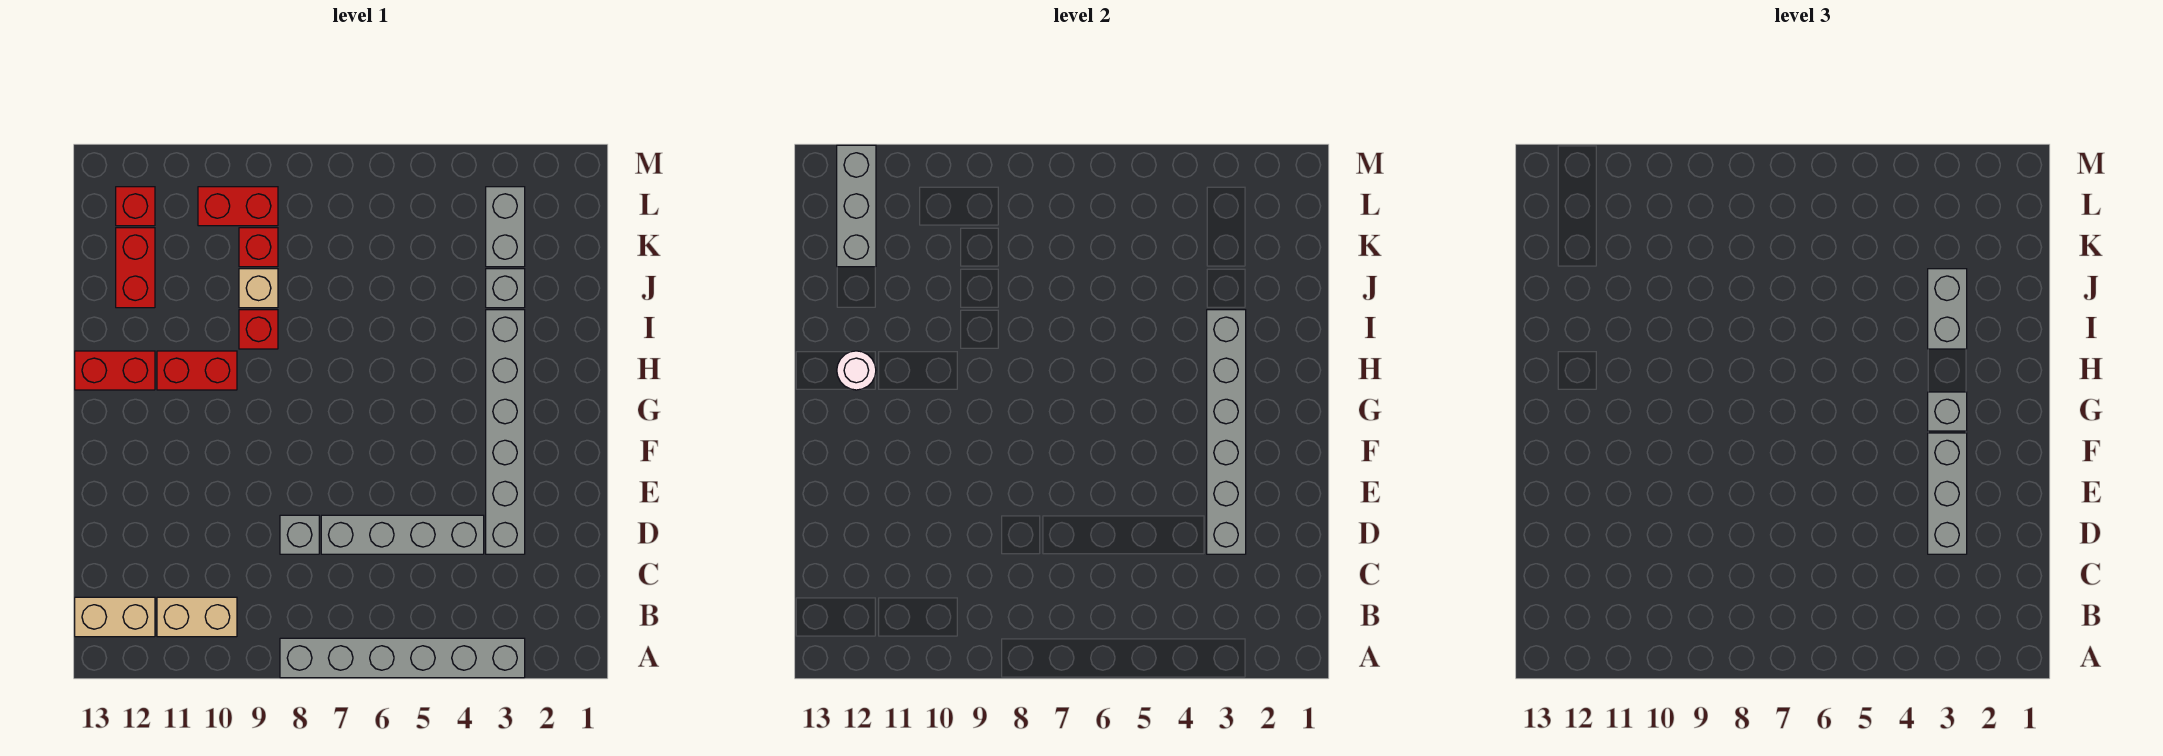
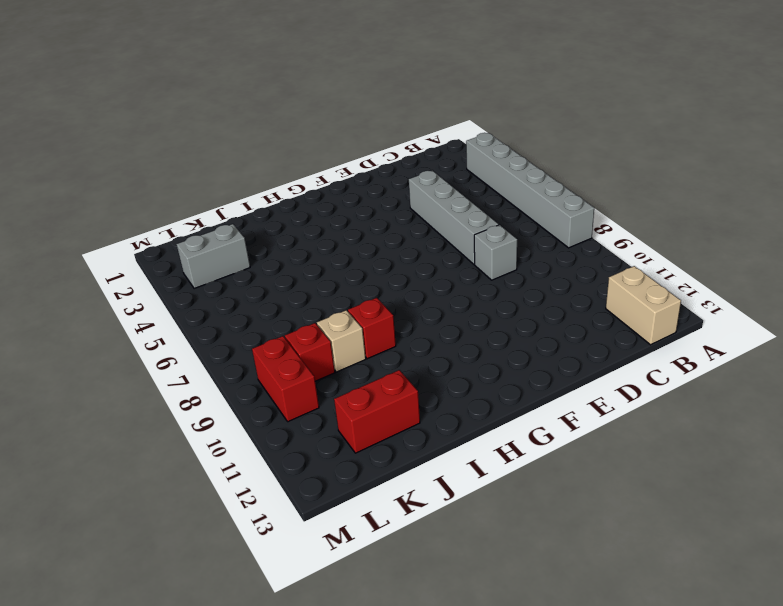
none -> tan brick B10:B11 level 1
none -> grey brick D3:I3 level 1
none -> red brick H10:H11 level 1

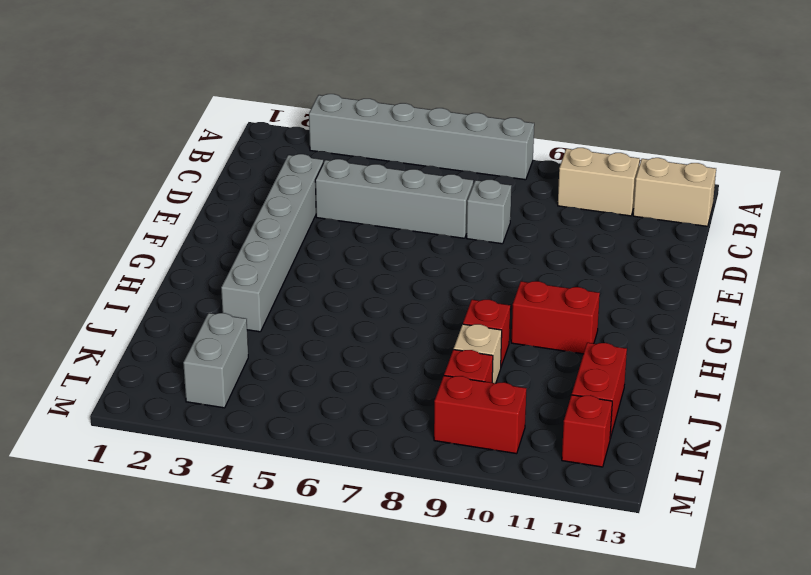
none -> red brick H12:H13 level 1
none -> grey brick J3 level 1
none -> grey brick D3:I3 level 2

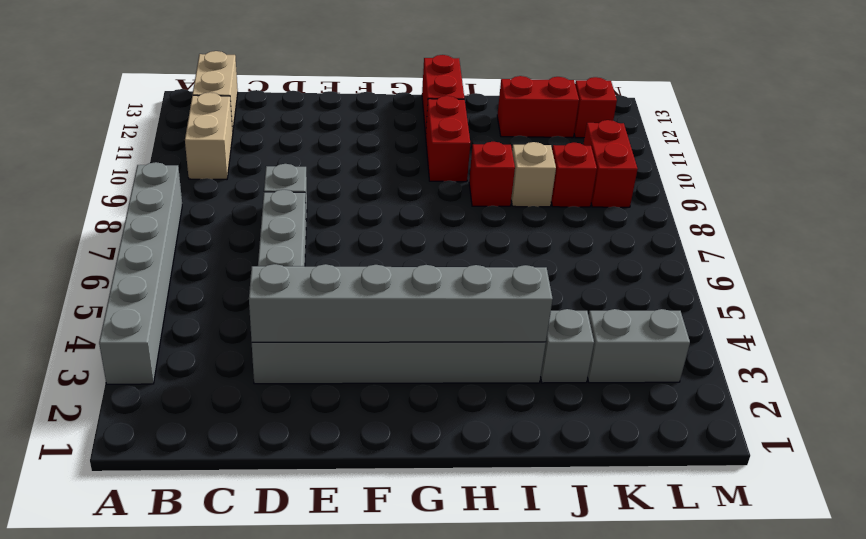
none -> white round brick H12 level 2
none -> grey brick K12:M12 level 2
none -> grey brick D3:F3 level 3

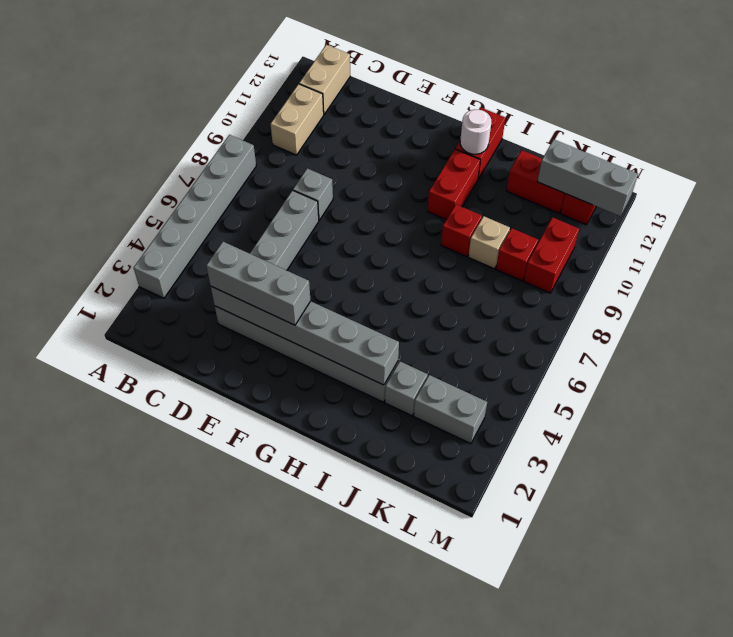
none -> grey brick G3 level 3
none -> grey brick I3:J3 level 3

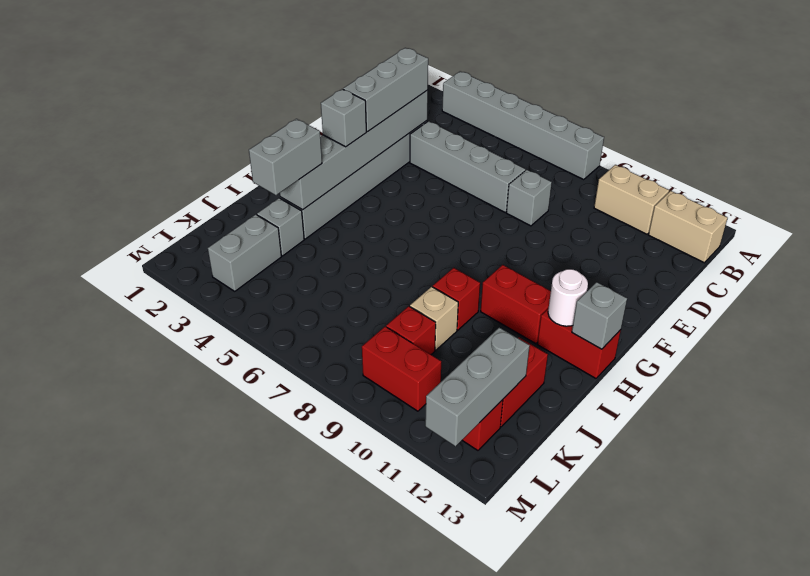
grey brick H13 level 2 -> none

